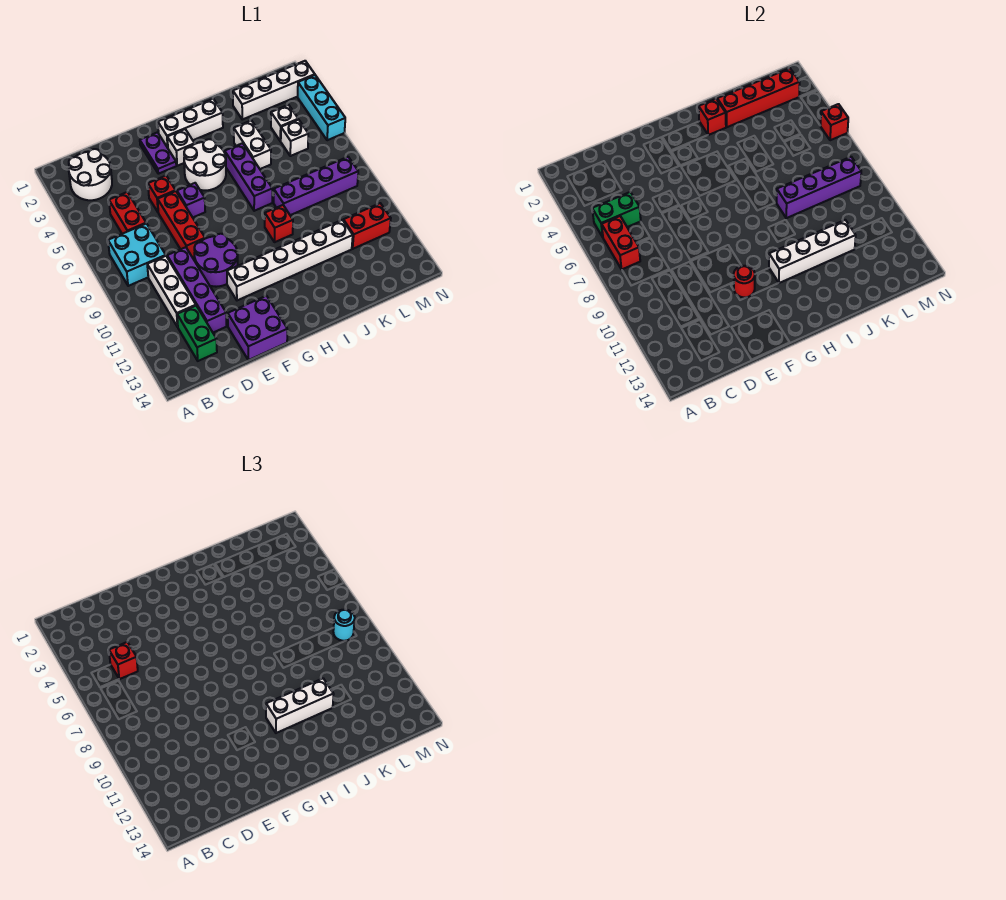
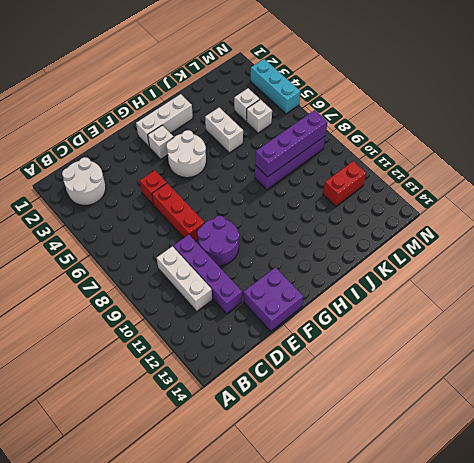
none -> cyan brick B7:C8 level 1
none -> red brick C5:C6 level 1
none -> green brick C12:C13 level 1
none -> purple plate F2:F3 level 1

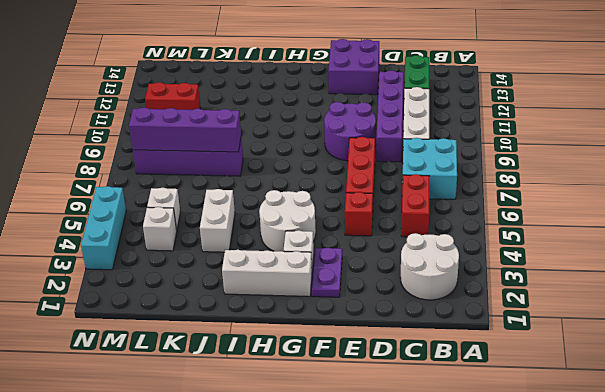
none -> purple brick F6 level 1
none -> white brick F11:K11 level 1
none -> purple brick I5:I7 level 1
none -> red brick I9 level 1

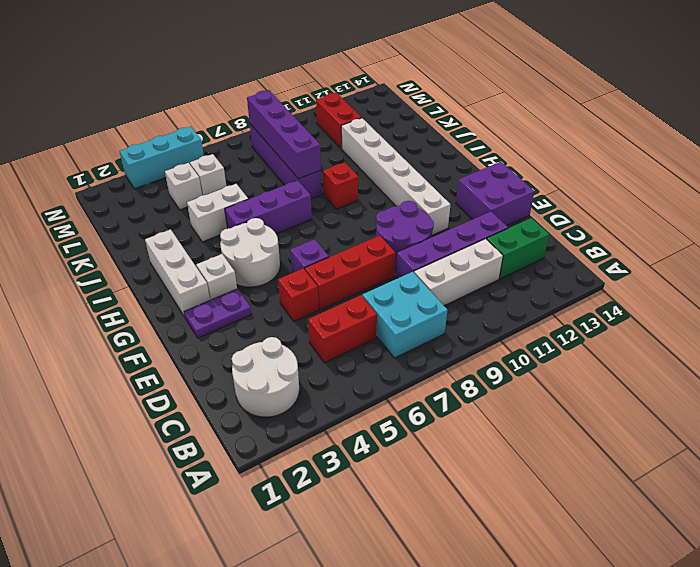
none -> white brick K2:N2 level 1
none -> green brick B5:C5 level 2
none -> red brick B6:B7 level 2
none -> red round brick F11 level 2

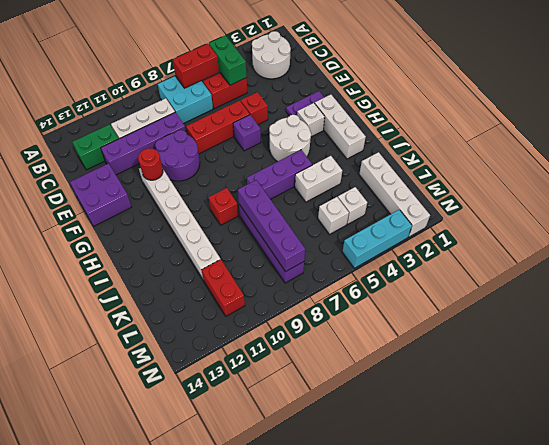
none -> white brick H11:K11 level 2
none -> red brick I2 level 2
none -> red brick J2:M2 level 2
none -> red brick N5 level 2

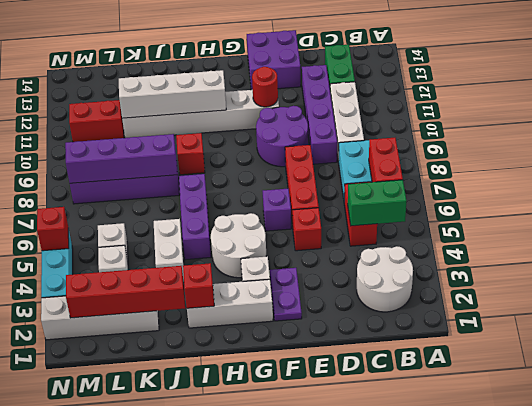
none -> red brick C5 level 3
none -> white brick H11:J11 level 3
none -> cyan round brick M8 level 3

